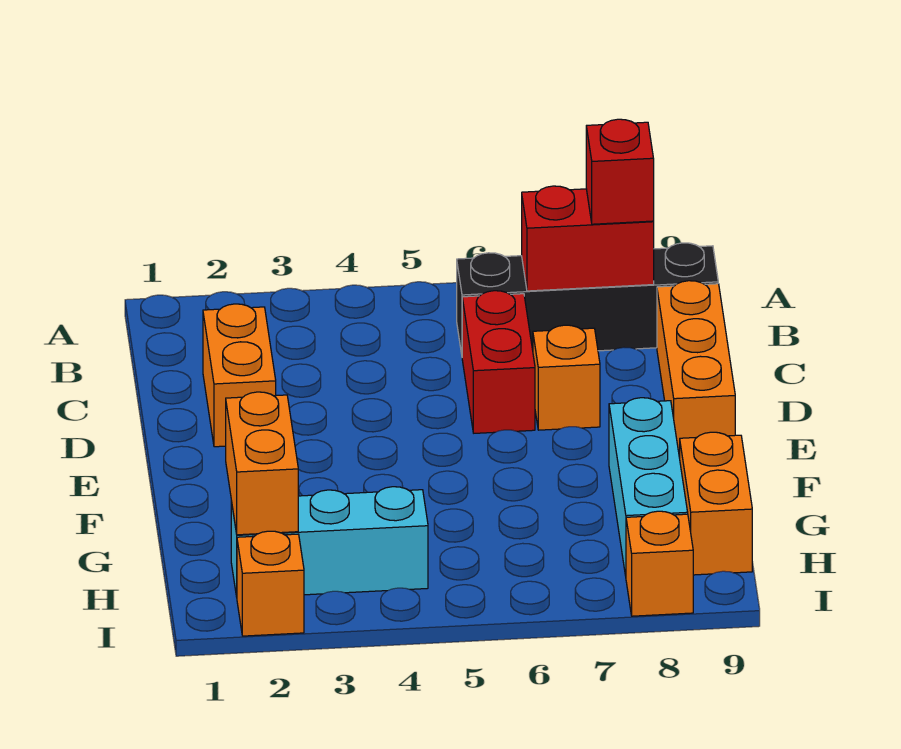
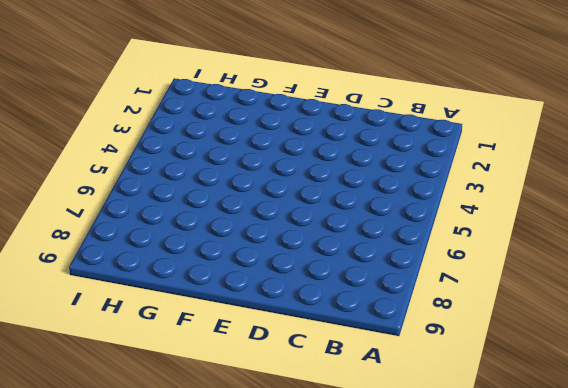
none -> black brick B6:B9 level 1
none -> orange brick C2:D2 level 1
none -> red brick C6:D6 level 1

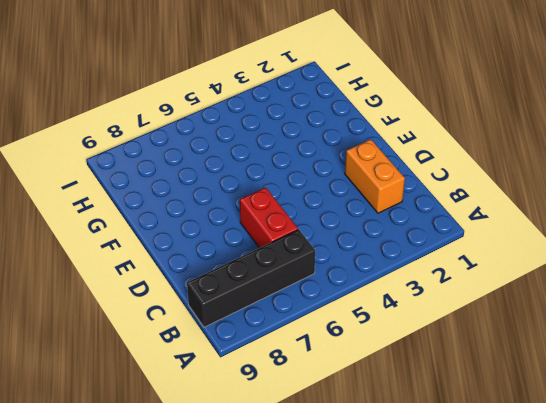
none -> orange brick C9:E9 level 1
none -> orange brick D7 level 1
none -> cyan brick F8:H8 level 1

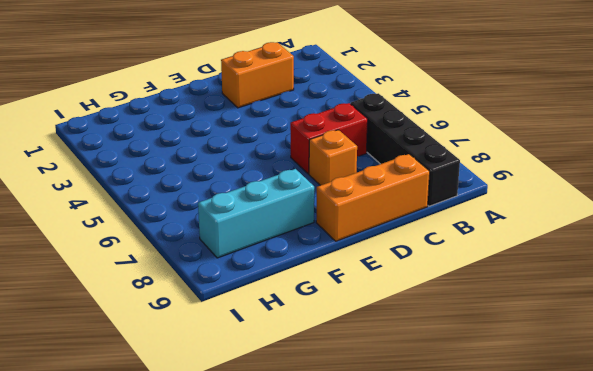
none -> orange brick G9:H9 level 1
none -> cyan brick H2:H4 level 1
none -> orange brick I2 level 1

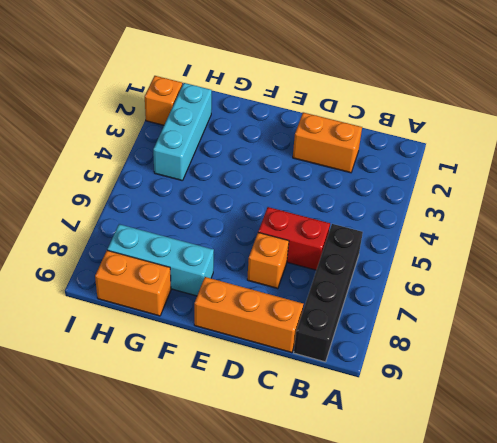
none -> orange brick I8 level 1
none -> red brick B7:B8 level 2
none -> orange brick G2:H2 level 2

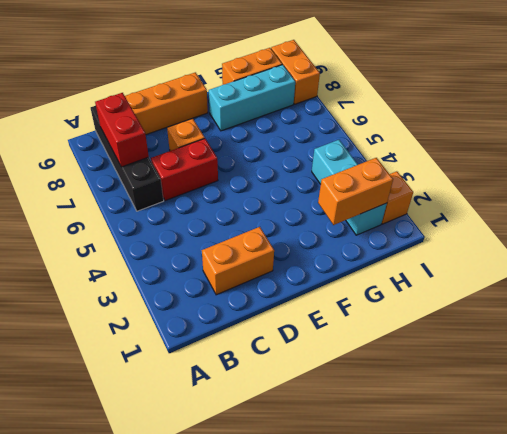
orange brick I8:I9 level 1 -> orange brick I8 level 1
none -> red brick B8 level 3

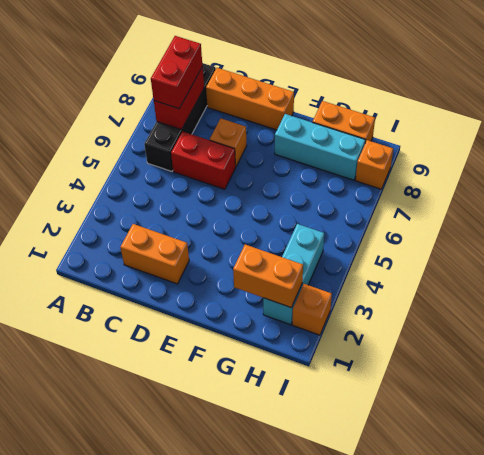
red brick B7:B8 level 3 -> red brick B8 level 3

